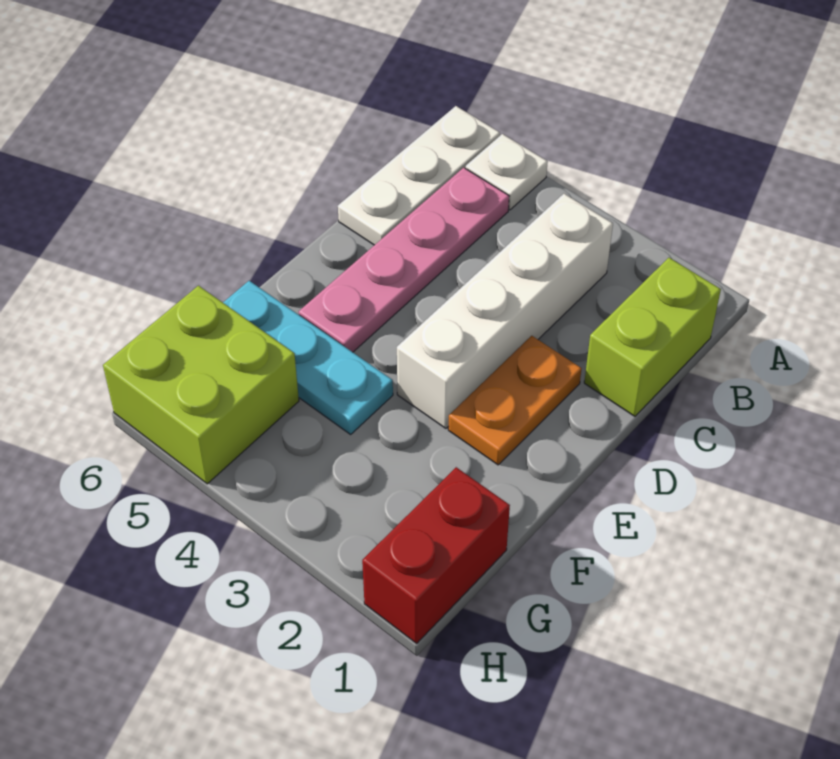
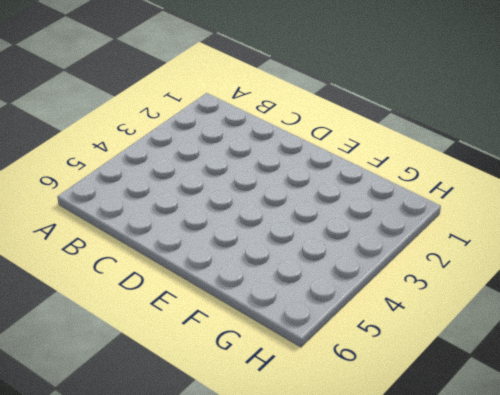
none -> white plate A5 level 1
none -> white plate A6:C6 level 1

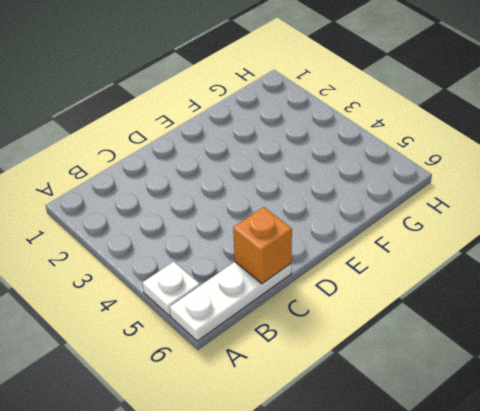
orange brick C6 level 2 -> none
none -> lime brick B1:C1 level 1
none -> white brick B3:E3 level 1

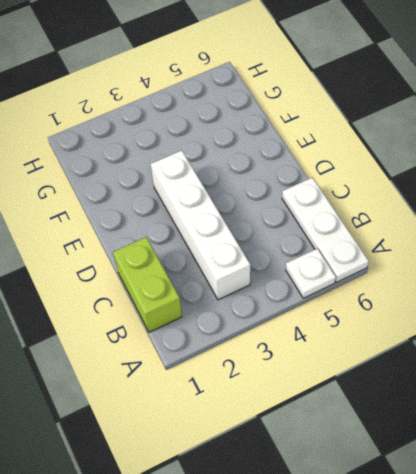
none -> pink plate B5:E5 level 1
none -> orange plate D2:E2 level 1

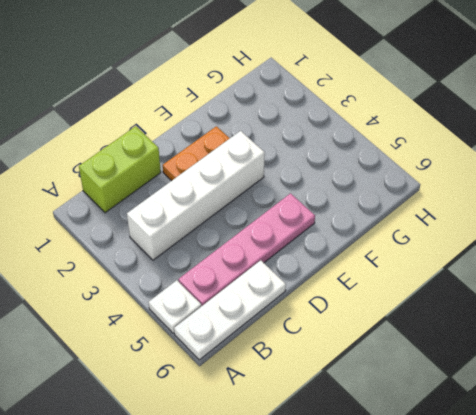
none -> cyan plate F4:F6 level 1
none -> red brick G1:H1 level 1

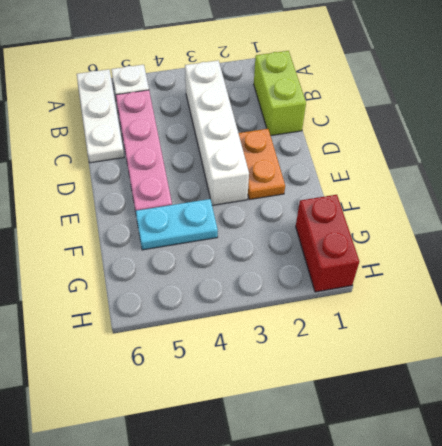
cyan plate F4:F5 level 1 -> cyan plate F4:F6 level 1
none -> lime brick G5:H6 level 1

